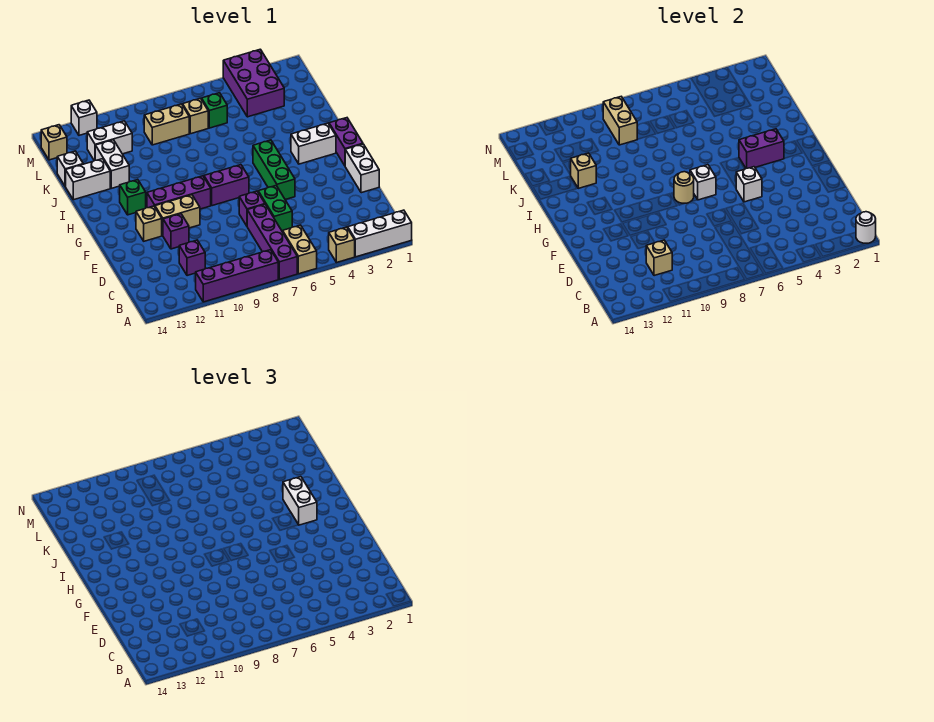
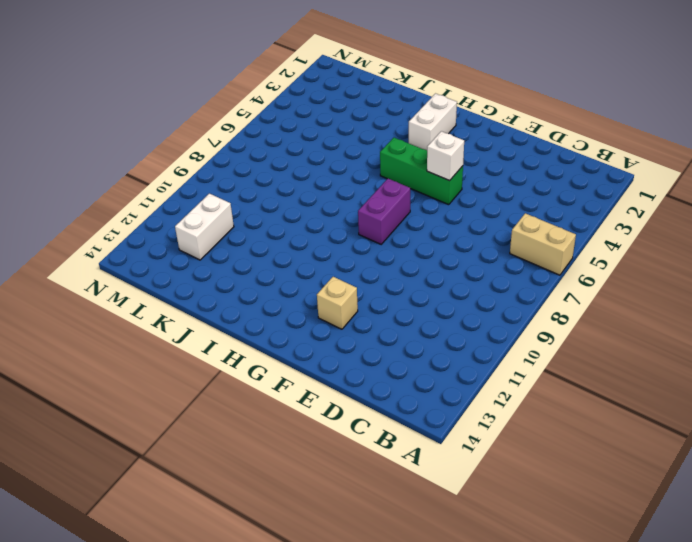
none -> white brick A1:A3 level 1
none -> tan brick A4 level 1
none -> purple brick A7:D7 level 1
none -> purple brick A8:A11 level 1

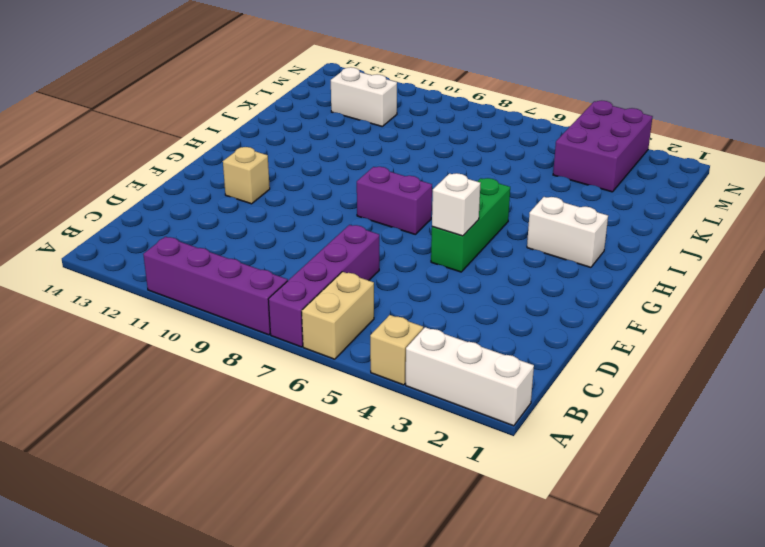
none -> purple brick C11 level 1
none -> green brick D6:E6 level 1
none -> white brick E1:F1 level 1
none -> purple brick E7 level 1

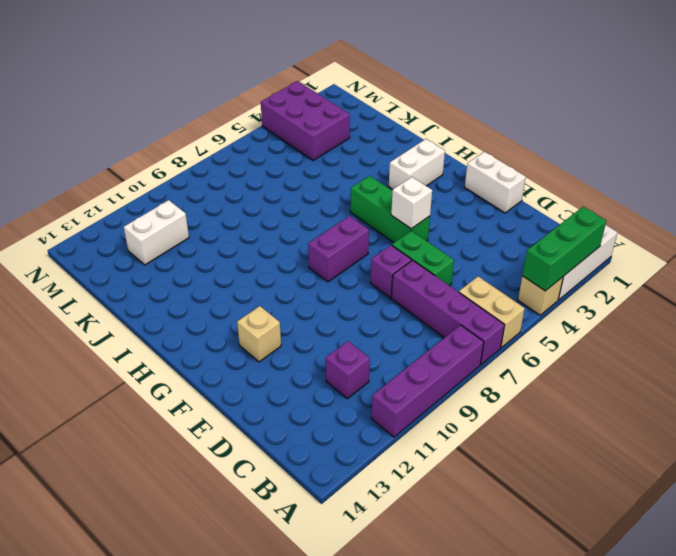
green brick A2:A4 level 2 -> none
none -> purple brick E11 level 1
none -> tan brick F10:F11 level 1
none -> purple brick G1:H1 level 1
none -> purple brick G9:G11 level 1

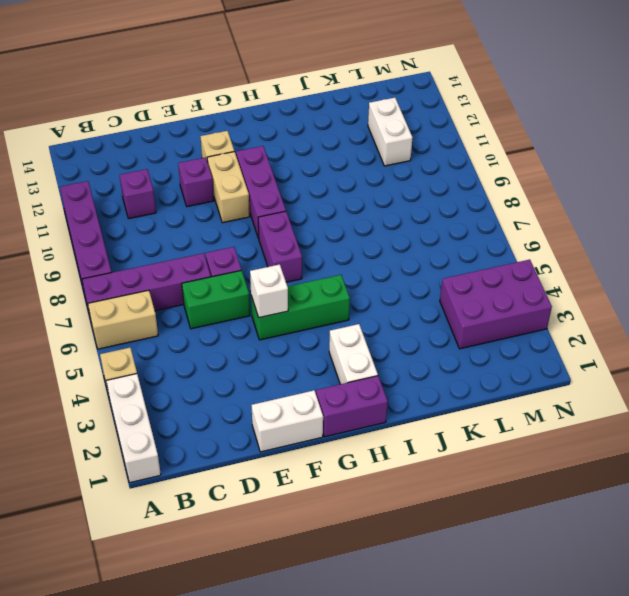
none -> green brick H12 level 1
none -> white brick J12:K12 level 1
none -> white brick J13:J14 level 1
none -> white brick K14 level 1

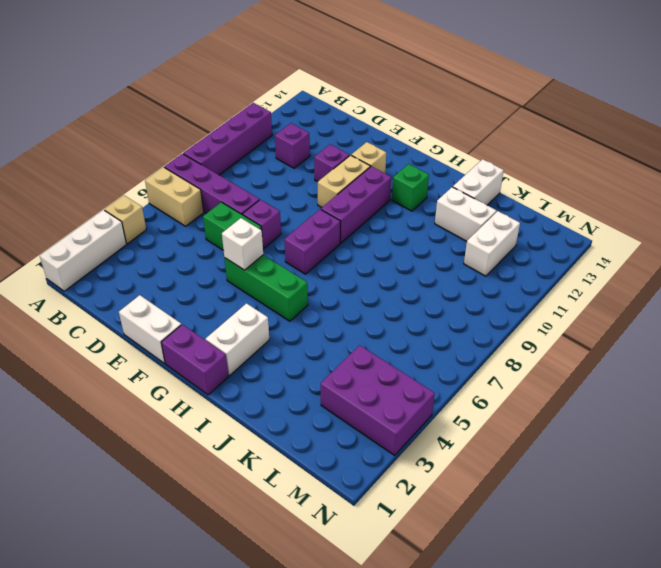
none -> white brick K14 level 1
none -> green brick L6 level 1
none -> tan brick L7 level 1
none -> tan brick L8:L9 level 1

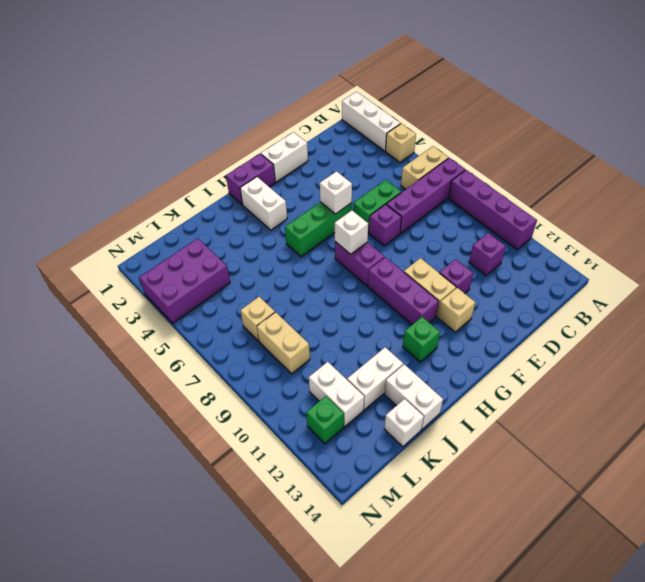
green brick M12 level 1 -> green brick L6 level 1
none -> tan brick M14 level 1
none -> white brick N12 level 1
none -> white round brick A1 level 2
none -> tan brick C11 level 2

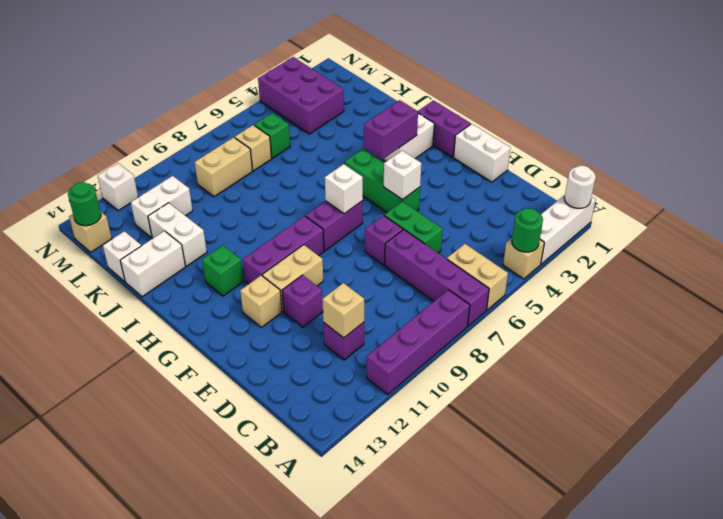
green round brick A4 level 2 -> none
green round brick M14 level 2 -> none
none -> tan round brick G8 level 2
none -> tan brick J12 level 2
none -> tan brick L9:M9 level 2
none -> white brick H3:I3 level 3

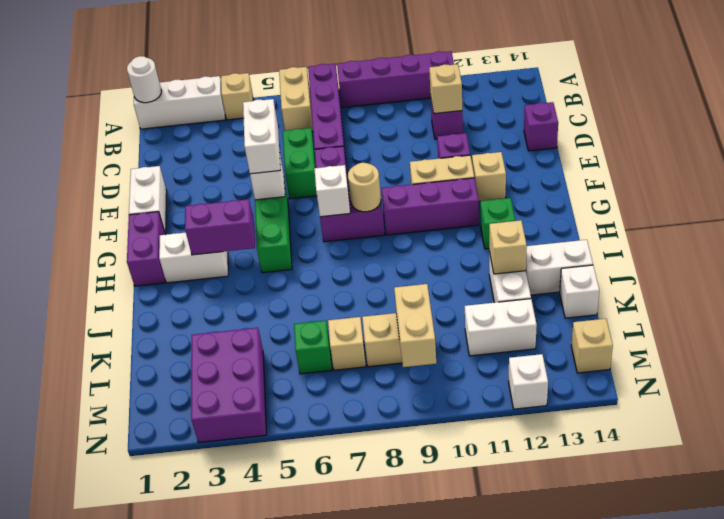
purple brick D14 level 1 -> none
white brick E5:F5 level 3 -> white brick H3:I3 level 3

